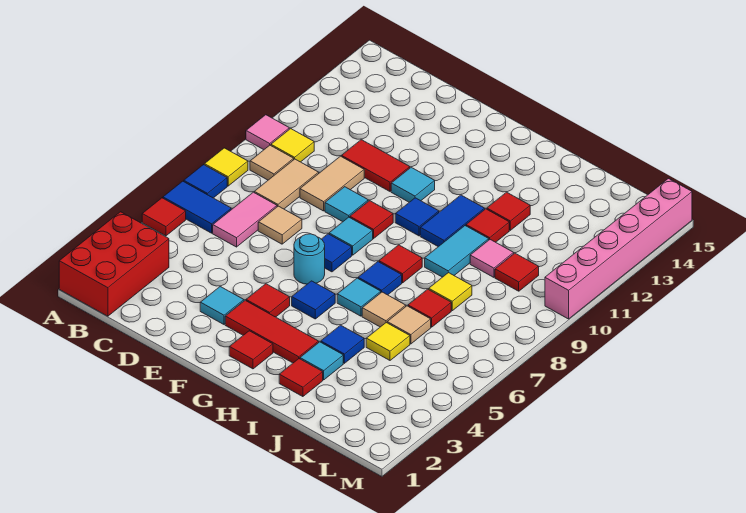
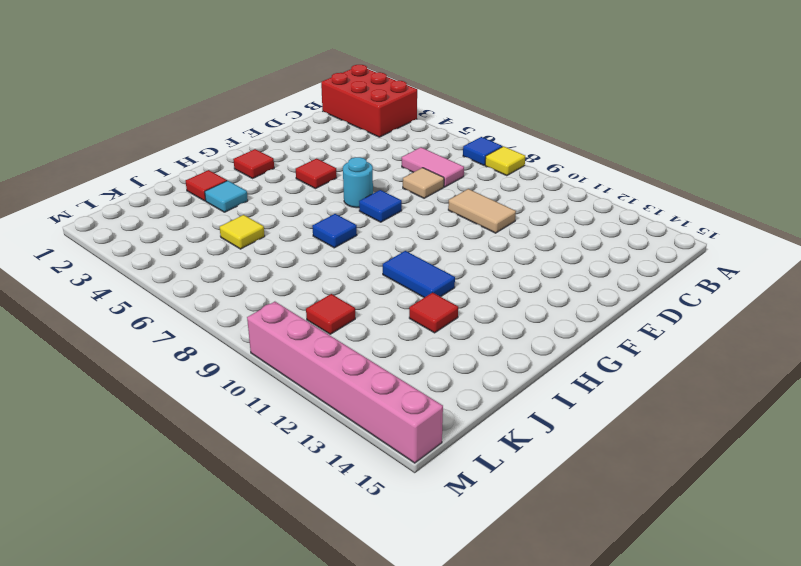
none -> red tile A5 level 1
none -> blue tile A6:B6 level 1
none -> pink tile A10 level 1
none -> tan tile B9 level 1

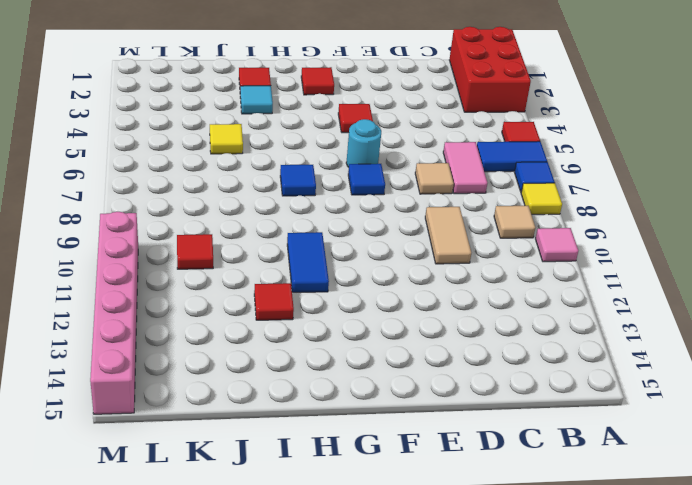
none -> yellow tile B10 level 1
none -> tan tile C8:C9 level 1
none -> red tile D11:E11 level 1
none -> cyan tile E3 level 1

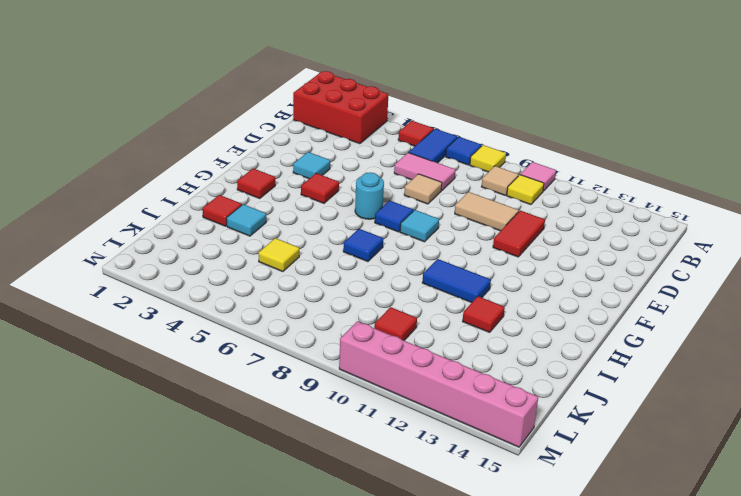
none -> tan tile C8:C9 level 1
none -> cyan tile E9 level 1
none -> red tile F3:H3 level 1
none -> red tile F9 level 1

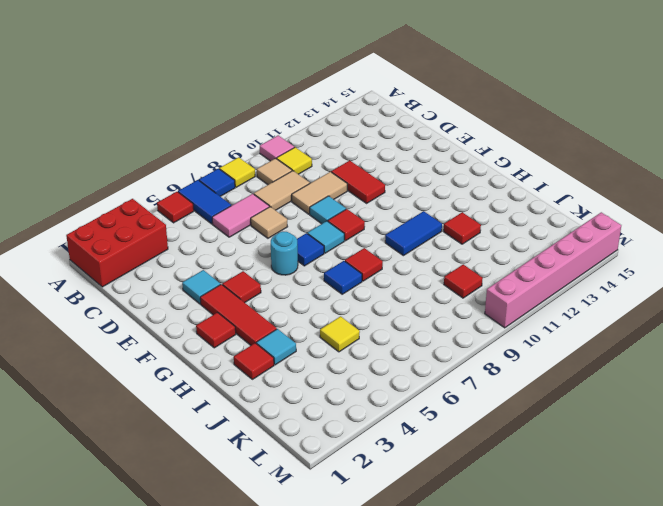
none -> cyan tile F11 level 1
none -> blue tile G5 level 1
none -> blue tile G10 level 1
none -> cyan tile H6 level 1

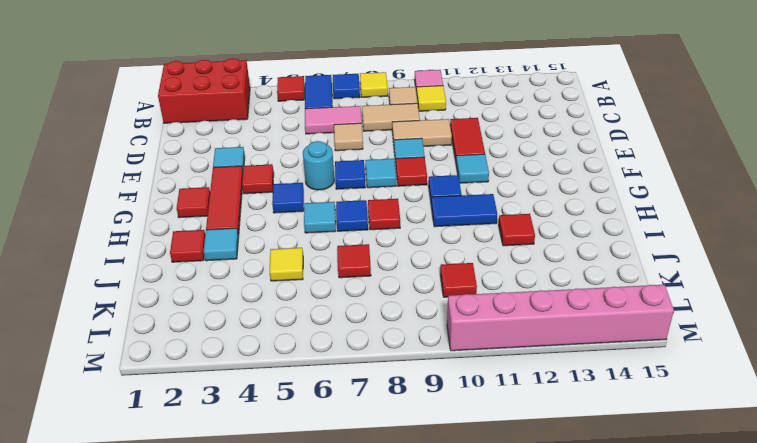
none -> blue tile I4 level 1
none -> tan tile I6 level 1
none -> cyan tile I9:I10 level 1
none -> red tile I11 level 1

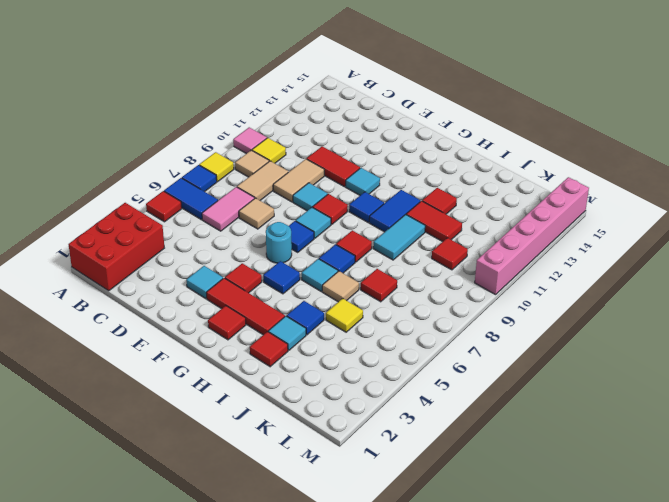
red tile I11:J11 level 1 -> red tile I11 level 1
none -> tan tile J6 level 1
none -> yellow tile J8 level 1
none -> pink tile J10 level 1

